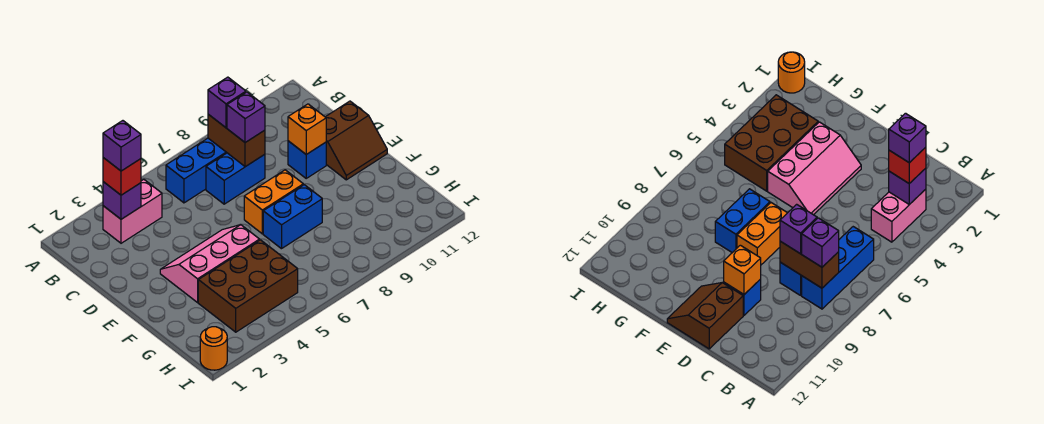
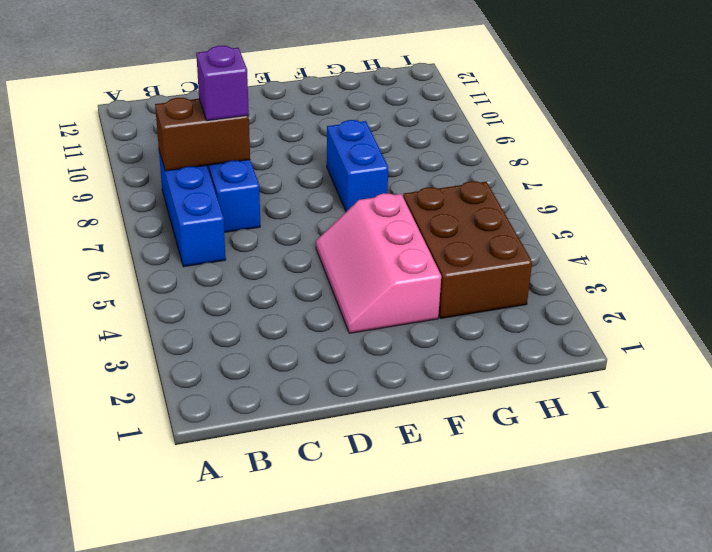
none -> pink brick B3:B4 level 1
none -> blue brick D10 level 1
none -> brown slope D11:E12 level 1 top D

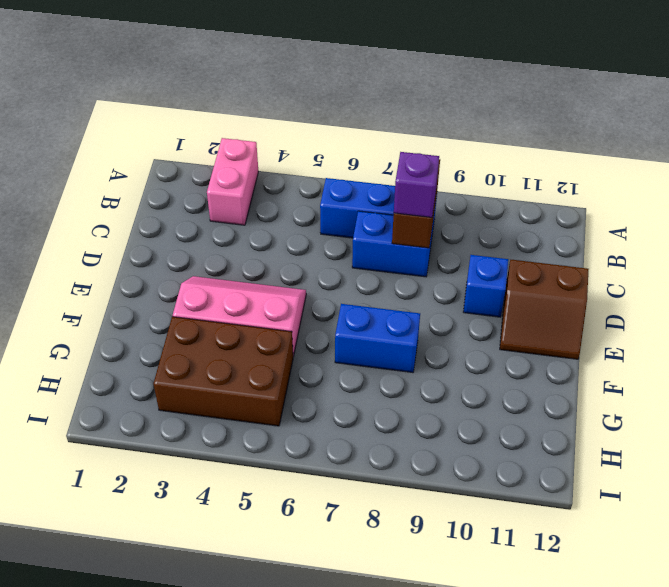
pink brick A3:B3 level 1 -> pink brick B3:B4 level 1
none -> orange brick E7:E8 level 1
none -> orange round brick I1 level 1
none -> purple brick B3 level 2

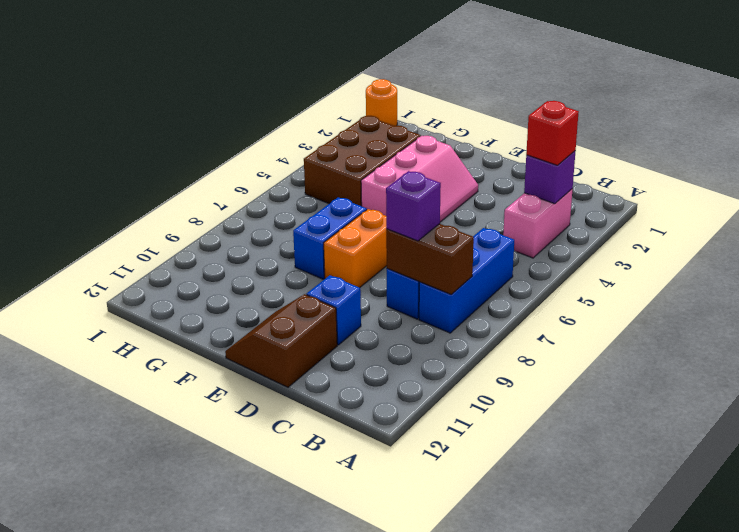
none -> orange brick D10 level 2
none -> purple brick B8 level 3
none -> purple brick B3 level 4

